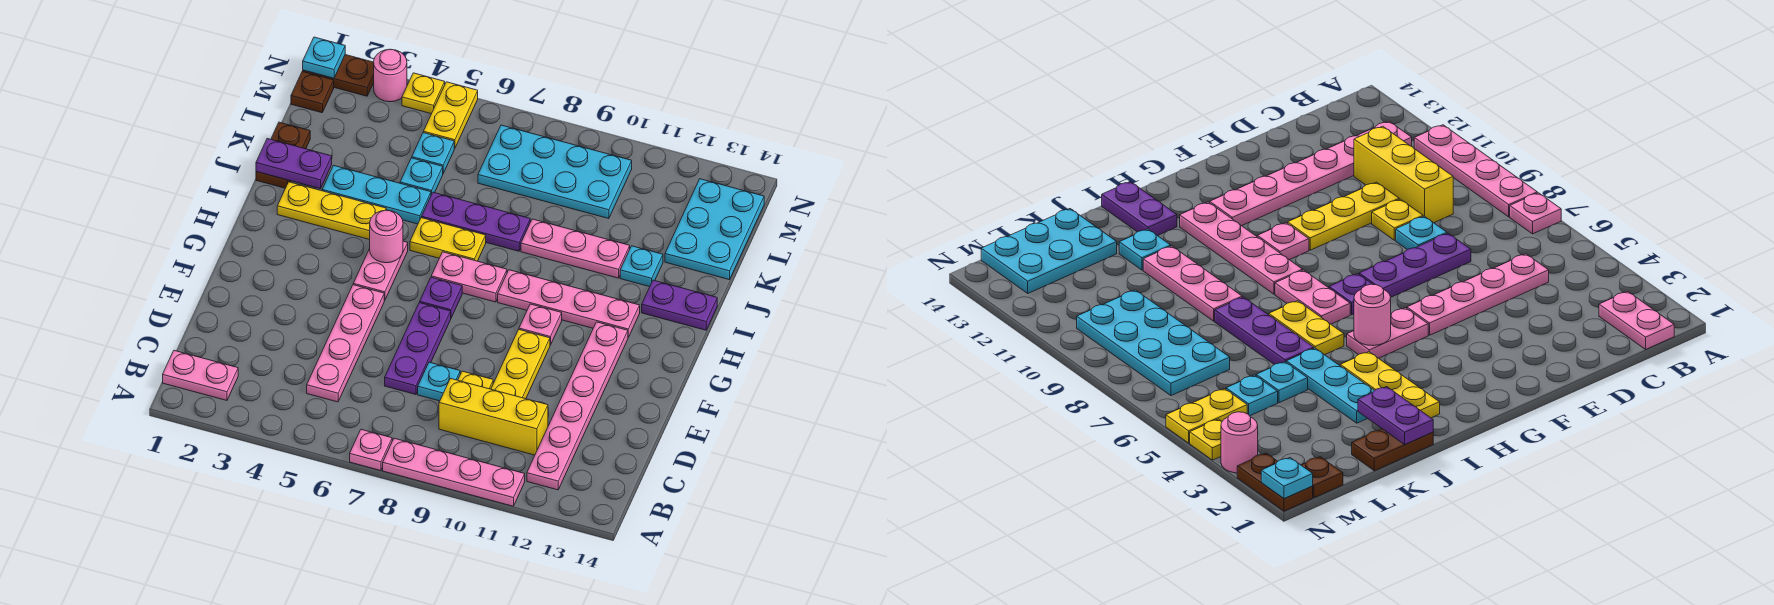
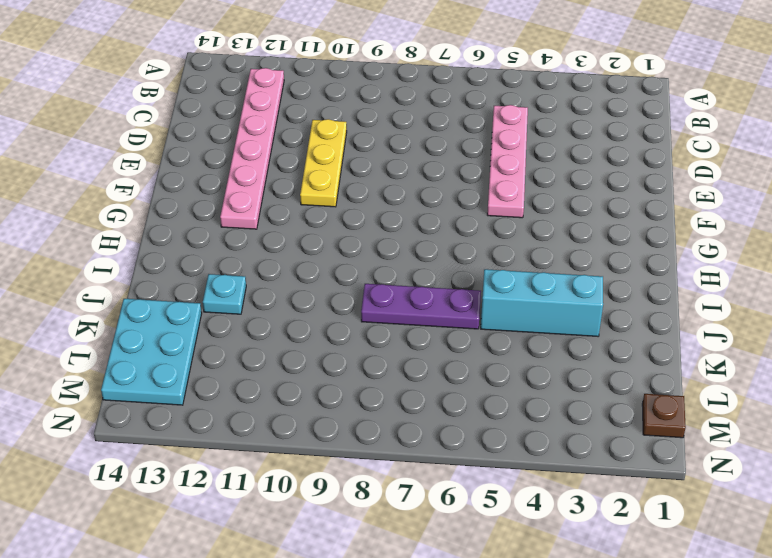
cyan brick J3:J5 level 1 -> cyan plate J3:J5 level 1
none -> pink plate A7 level 1
none -> pink plate A8:A11 level 1
none -> pink plate B1:B2 level 1
none -> yellow brick C9:C11 level 1

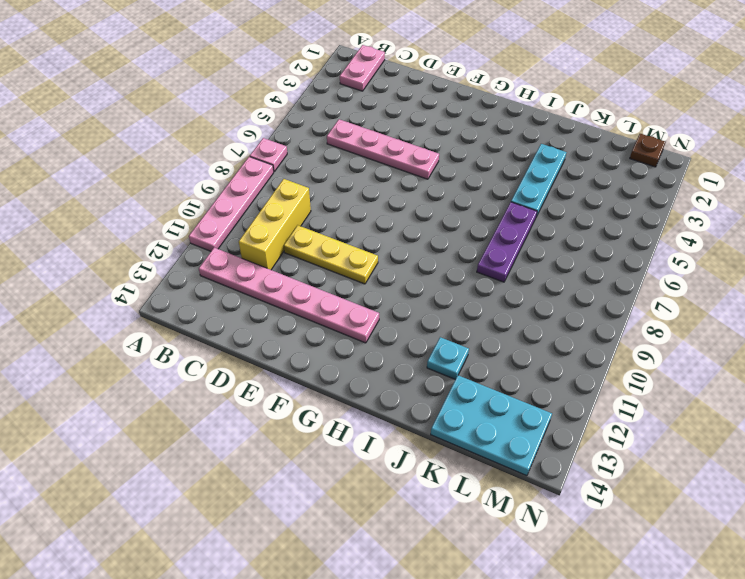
none -> purple plate D7:F7 level 1
none -> cyan plate D8 level 1
none -> yellow plate D9 level 1
none -> pink plate G5:H5 level 1

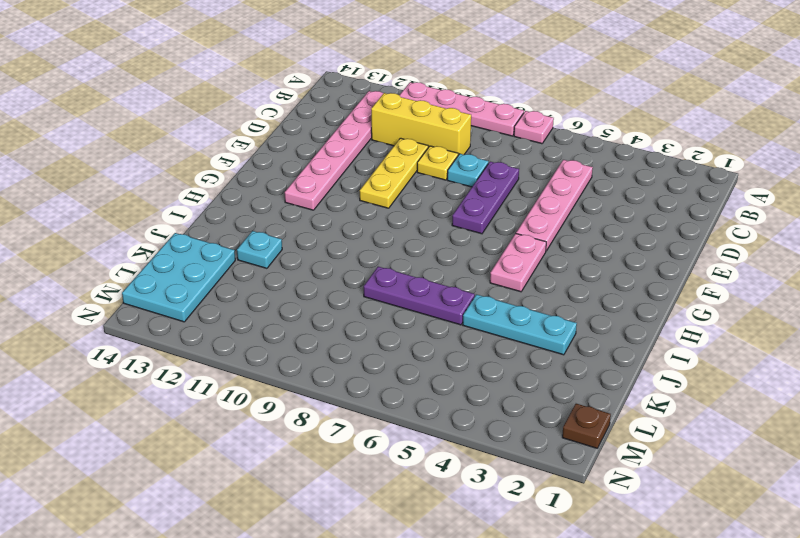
none -> pink plate B1:B2 level 1
none -> purple plate G7 level 1
none -> pink plate G10 level 1
none -> pink plate H7:H8 level 1

